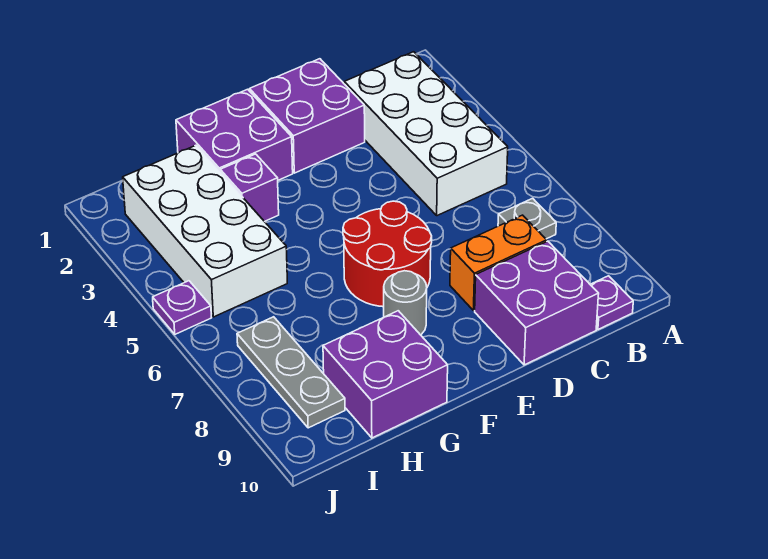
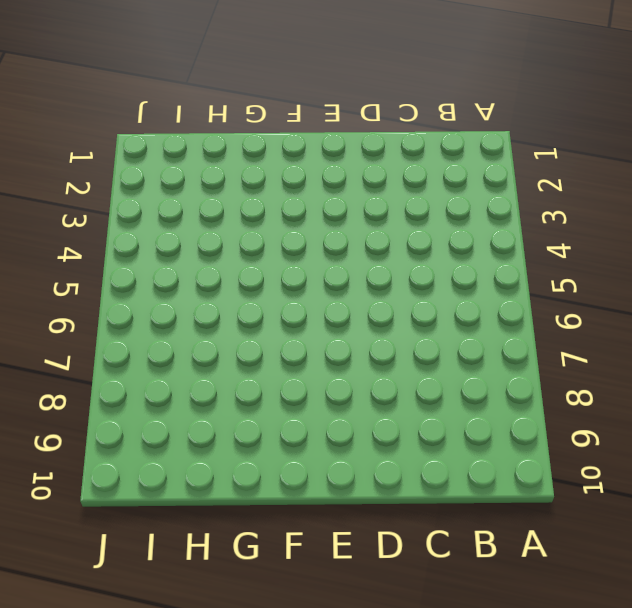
none -> white brick B2:C5 level 1
none -> grey plate B7 level 1
none -> purple plate B10 level 1

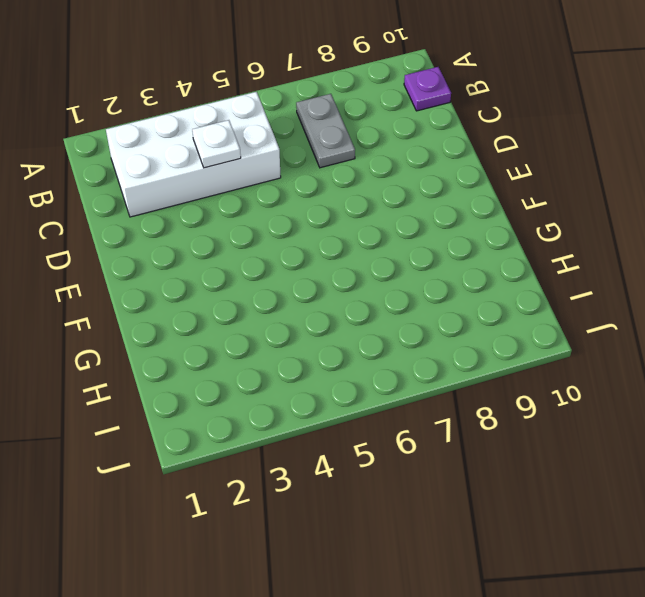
grey plate B7:C7 level 1 -> grey plate B7 level 1
white plate C4 level 2 -> none
none -> orange brick C8:D8 level 1
none -> purple brick C9:D10 level 1
none -> purple brick D1:E2 level 1

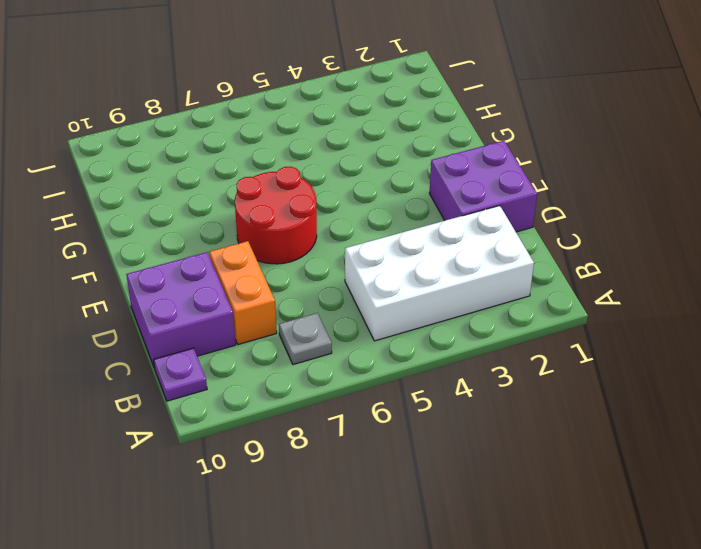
none -> purple brick F1:G2 level 1
none -> grey round brick F8 level 1
none -> purple brick G3 level 1

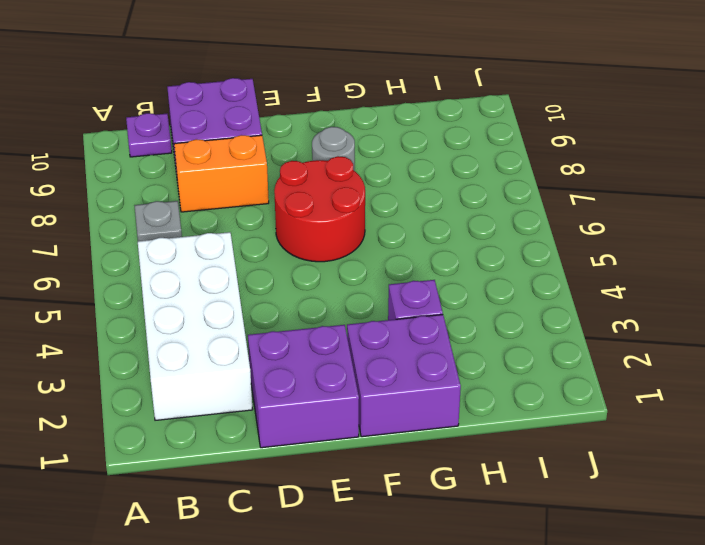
none -> purple brick G9:H10 level 1
none -> white brick H2:I5 level 1
none -> grey plate I7:I9 level 1

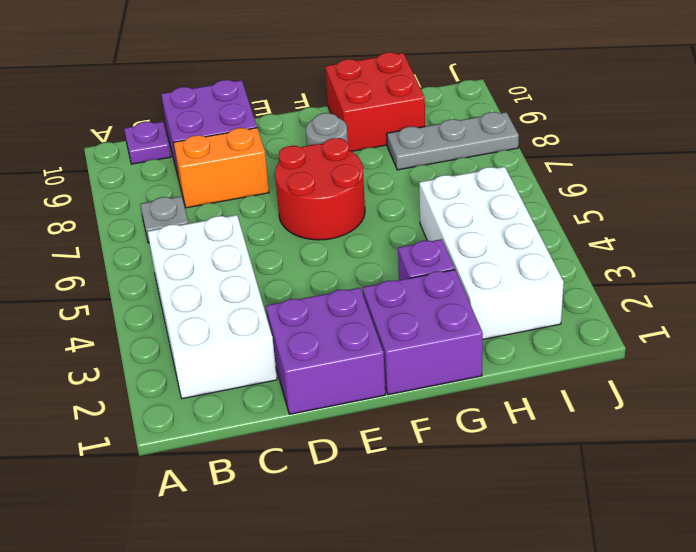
red brick G9:H10 level 1 -> purple brick G9:H10 level 1
grey plate H8:J8 level 1 -> grey plate I7:I9 level 1
none -> purple plate J5 level 1

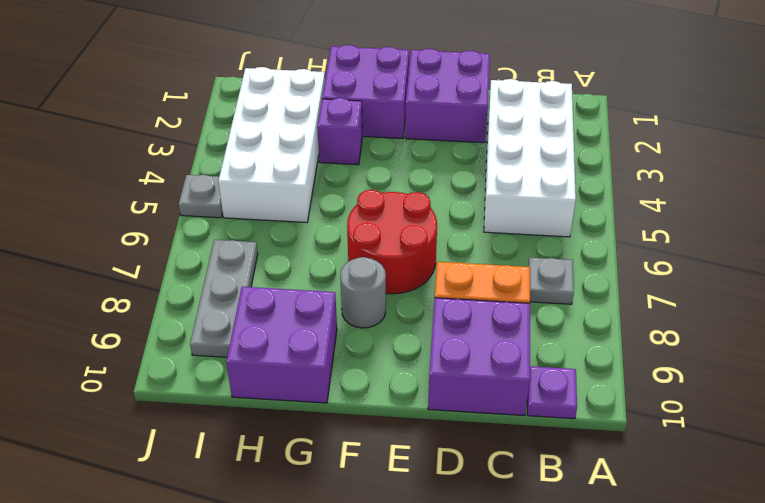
grey plate J5 level 1 -> purple plate J5 level 1

